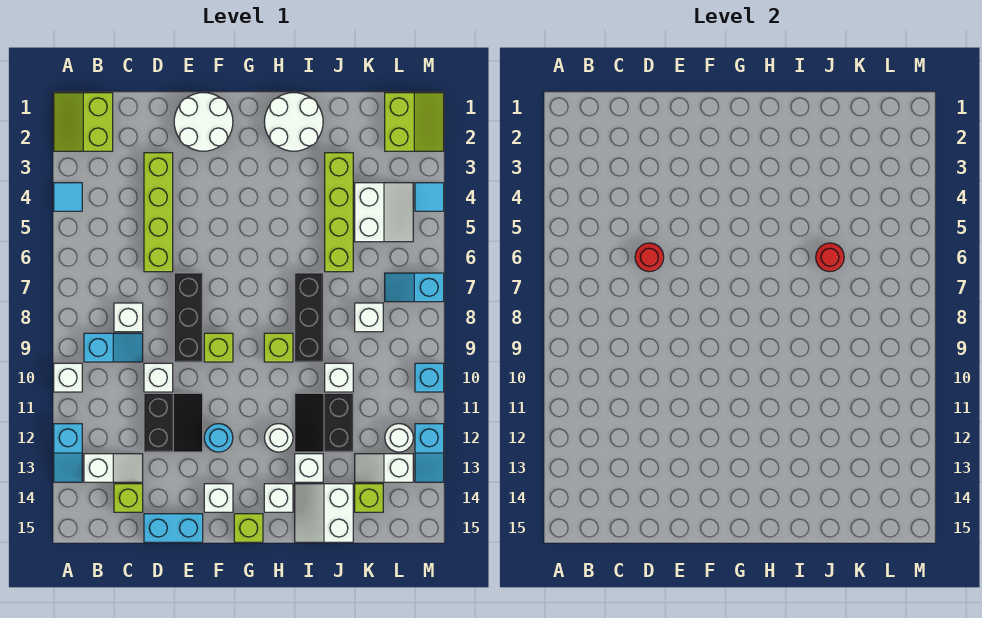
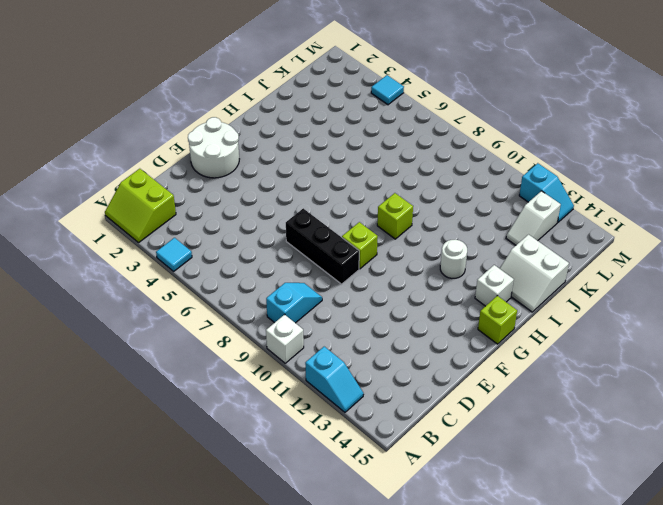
none -> white slope B13:C13 level 1 top B
none -> white brick C8 level 1
none -> lime brick C14 level 1
none -> lime brick D3:D6 level 1

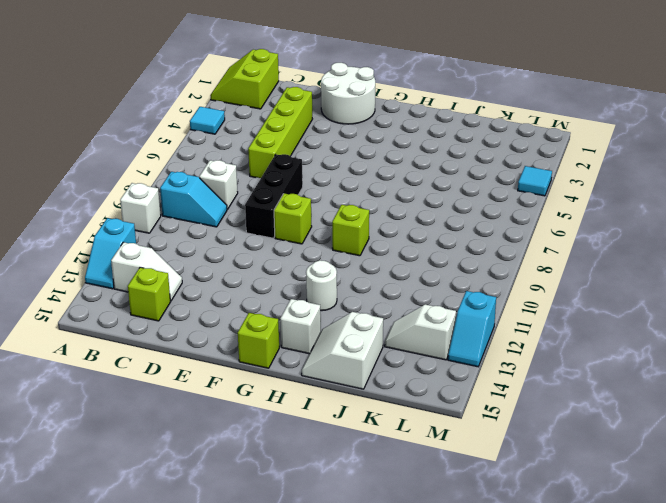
none -> white brick D10 level 1
none -> black slope D11:E12 level 1 top D
none -> cyan brick D15:E15 level 1
none -> cyan round brick F12 level 1

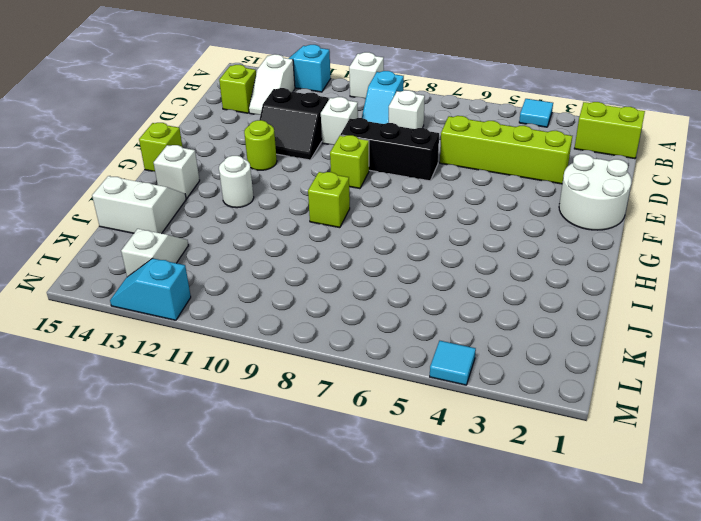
lime round brick F12 level 1 -> cyan round brick F12 level 1
none -> cyan brick D15:E15 level 1
none -> white brick F14 level 1
none -> white round brick H1:I2 level 1
none -> black brick I7:I9 level 1

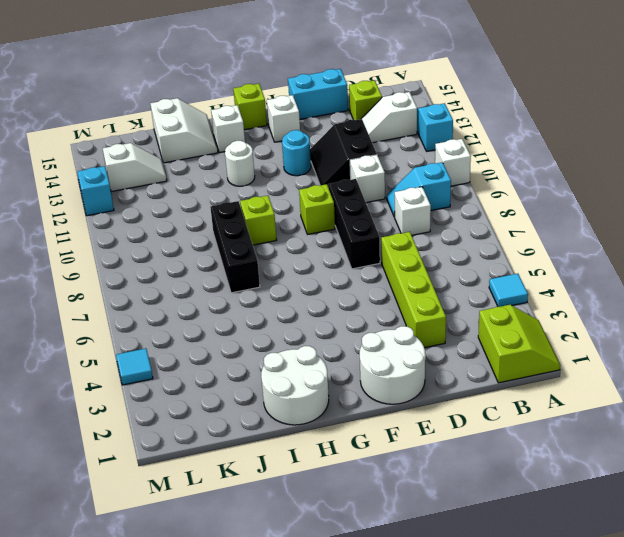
none -> black slope I11:J12 level 1 top J
none -> white brick I13 level 1
none -> lime brick J3:J6 level 1
none -> white brick J10 level 1

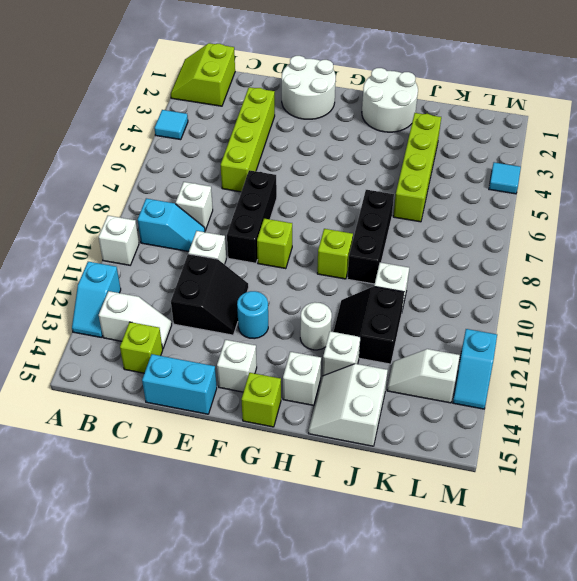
none -> white slope K4:L5 level 1 top K
none -> white brick K8 level 1
none -> lime brick K14 level 1
none -> lime slope L1:M2 level 1 top L

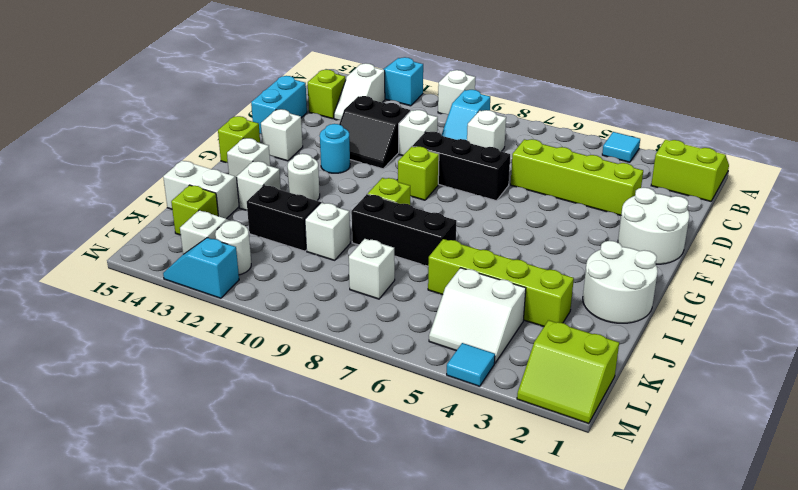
none -> cyan slope L7:M7 level 1 top M
none -> cyan brick M10 level 1
none -> red round brick D6 level 2
none -> red round brick J6 level 2

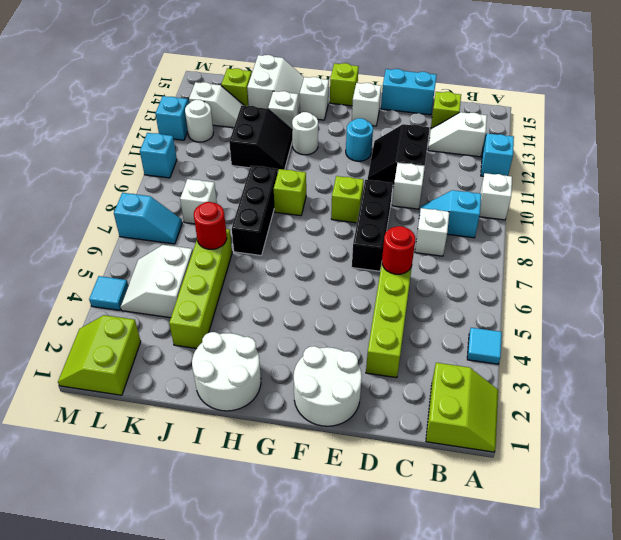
none -> white brick J10 level 1

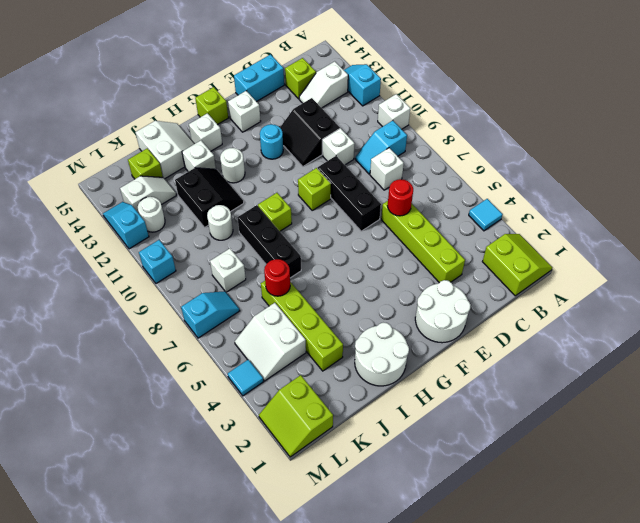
white round brick J10 level 1 -> white brick J10 level 1

